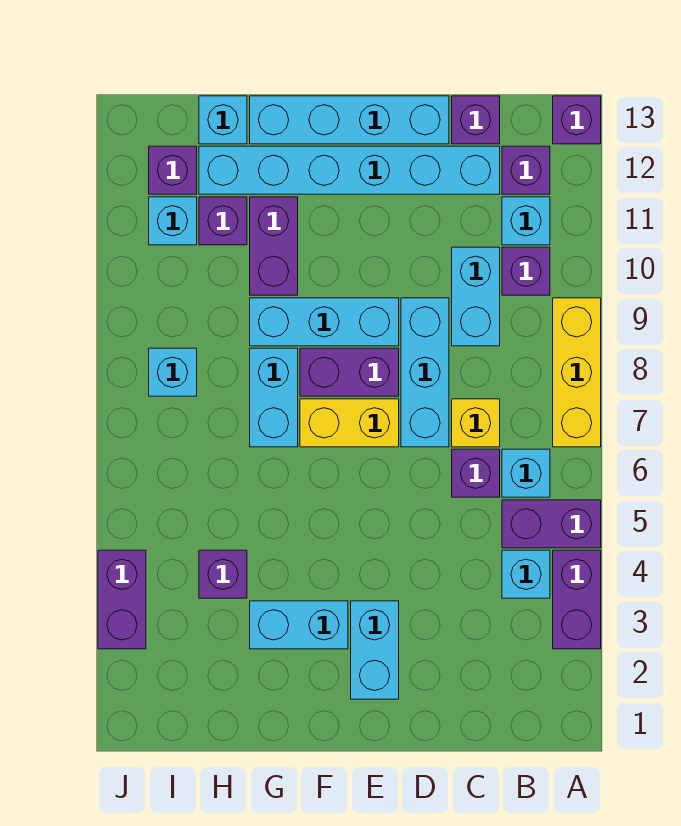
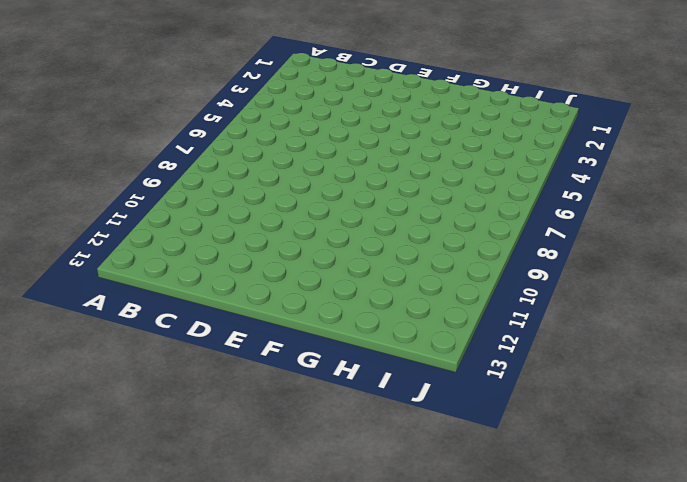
none -> purple brick A3:A4 level 1
none -> purple brick A5:B5 level 1
none -> yellow brick A7:A9 level 1
none -> purple brick A13 level 1

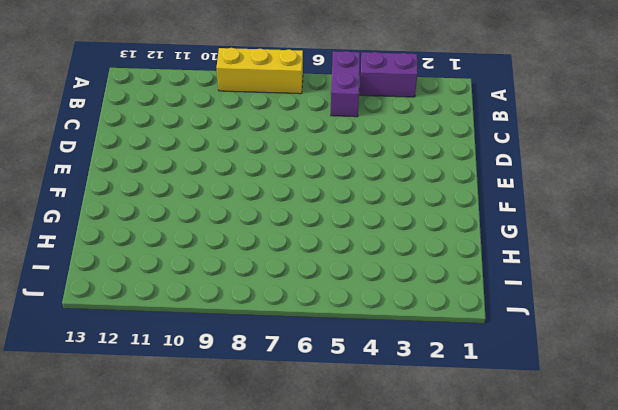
none -> purple brick A13 level 1
none -> cyan brick B4 level 1
none -> cyan brick B6 level 1
none -> purple brick B10 level 1

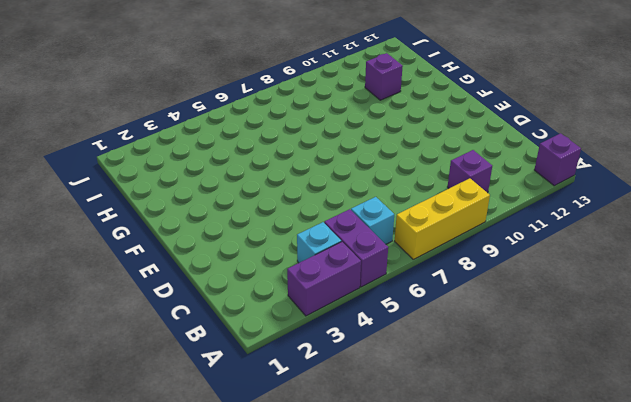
none -> cyan brick B11 level 1
none -> purple brick B12 level 1
none -> purple brick C6 level 1
none -> yellow brick C7 level 1

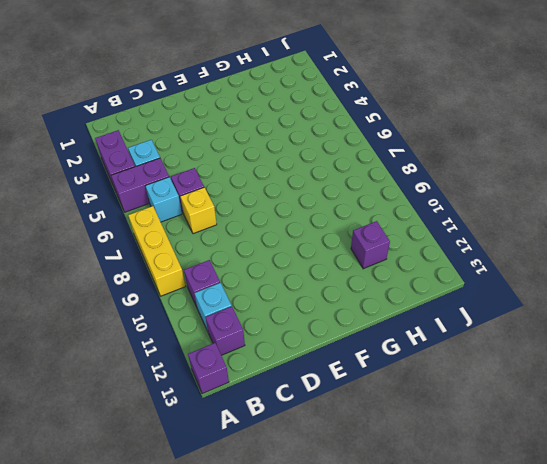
none -> cyan brick C9:C10 level 1
none -> cyan brick C12:H12 level 1
none -> purple brick C13 level 1
none -> cyan brick D7:D9 level 1

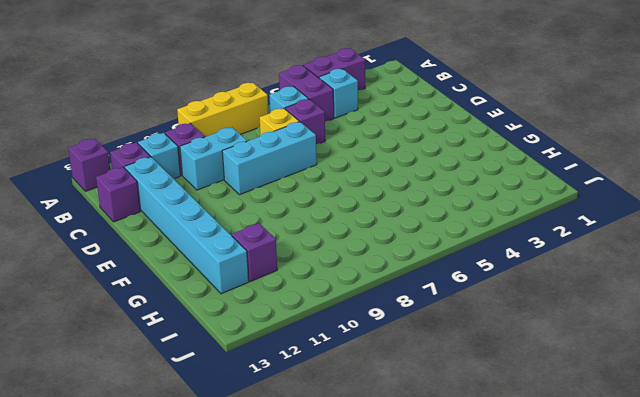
none -> cyan brick D13:G13 level 1
none -> cyan brick E2:E3 level 1
none -> yellow brick E7:F7 level 1
none -> purple brick E8:F8 level 1

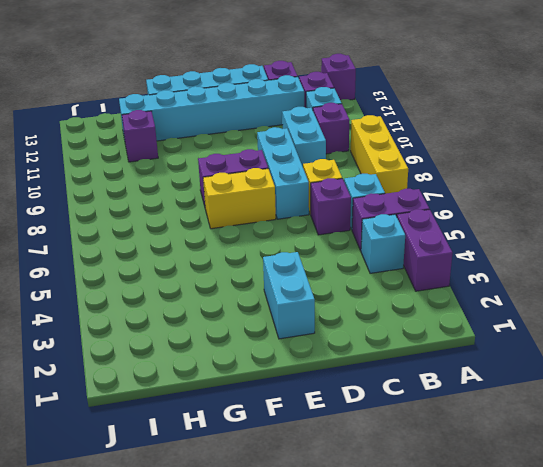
none -> cyan brick E9:G9 level 1
none -> cyan brick F3:G3 level 1
none -> cyan brick G7:G8 level 1
none -> purple brick G10:G11 level 1

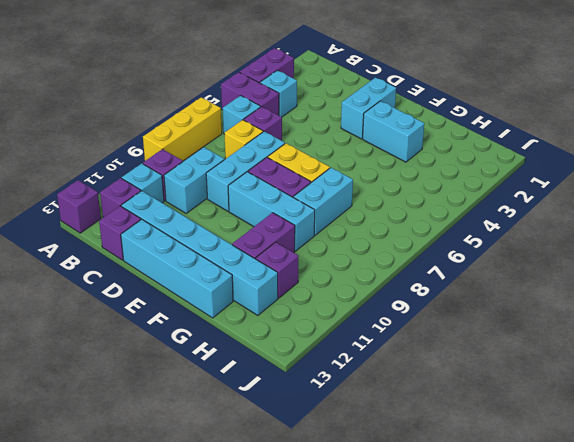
none -> purple brick H4 level 1
none -> cyan brick H13 level 1
none -> cyan brick I8 level 1
none -> cyan brick I11 level 1

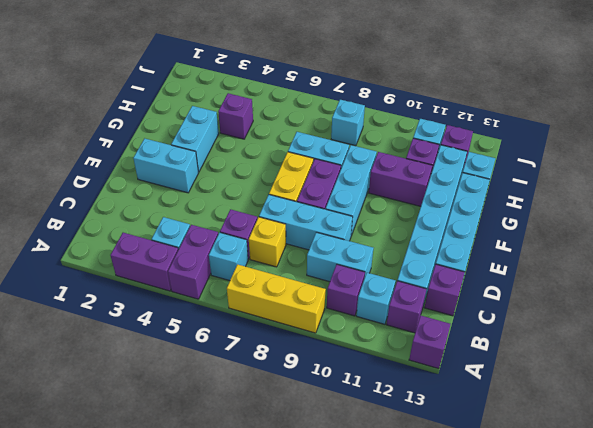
none -> purple brick J3:J4 level 1

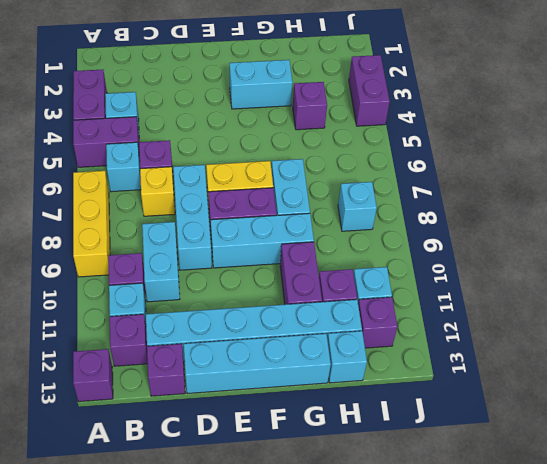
none -> cyan brick E2:E3 level 1

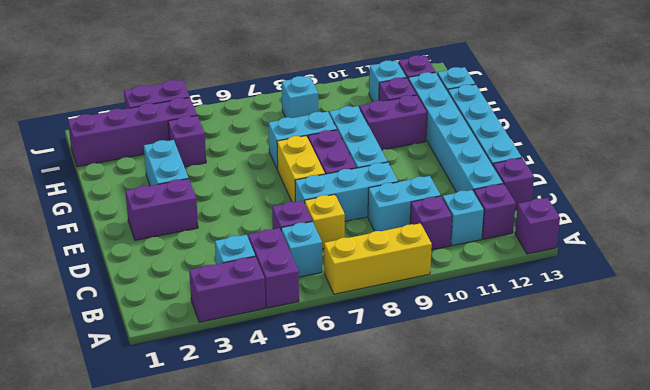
purple brick E2:E3 level 1 -> cyan brick E2:E3 level 1
purple brick I1:I4 level 1 -> none

